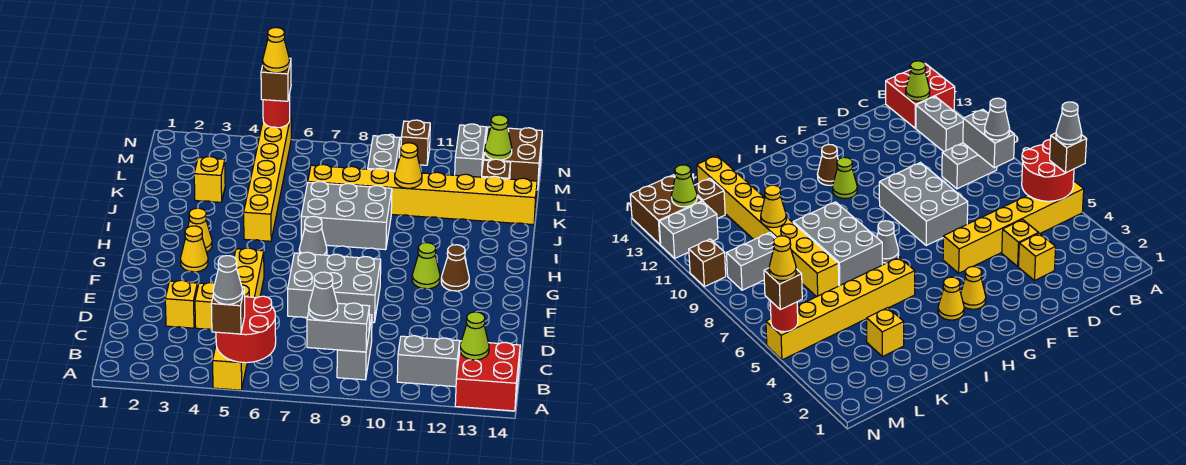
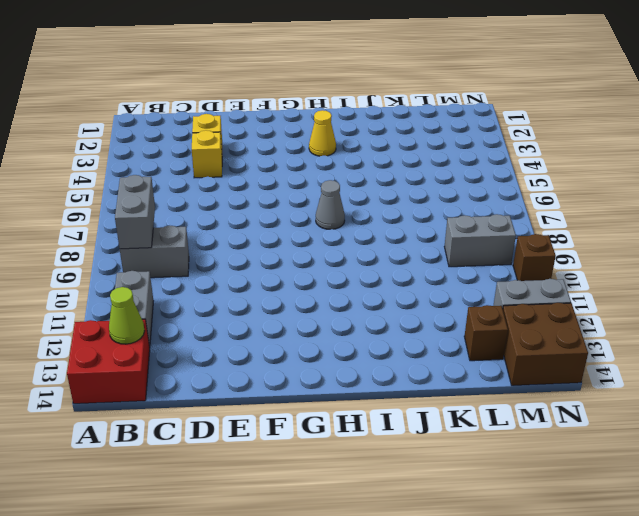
none -> yellow brick A5:F5 level 1
none -> grey brick E7:F9 level 1
none -> yellow cone G3 level 1
none -> lime cone G11 level 1

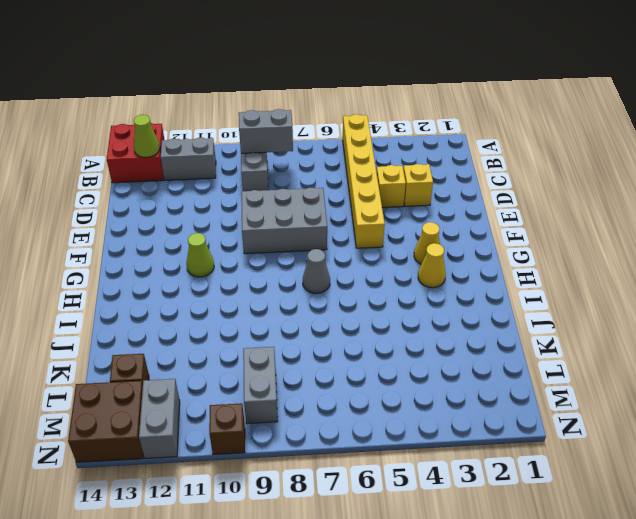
none -> brown cone G12 level 1
none -> yellow brick I5:N5 level 1
none -> grey brick I7:J9 level 1
none -> yellow brick K3 level 1

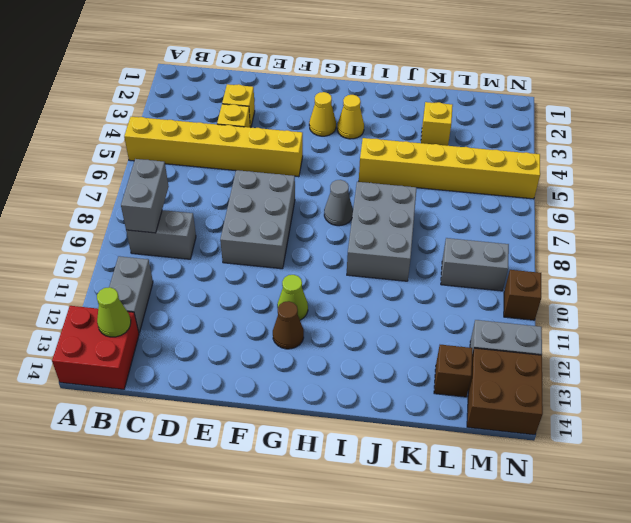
none -> yellow brick K7:K14 level 1
none -> red round brick A5:B6 level 2
none -> yellow cone K10 level 2
none -> lime cone M13 level 2

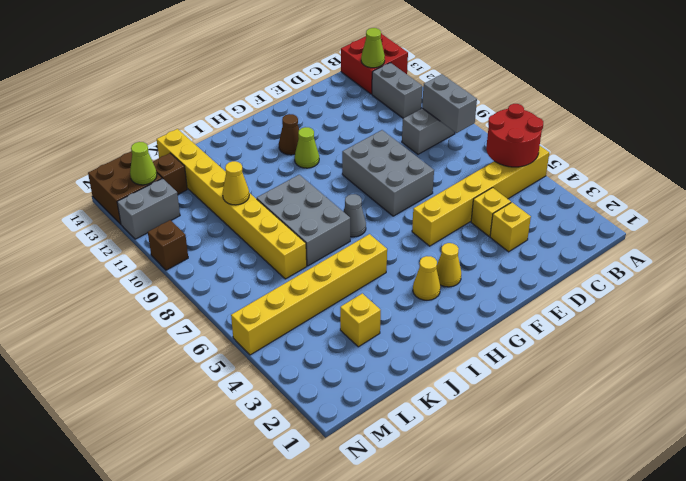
none -> grey brick L9:M9 level 1
none -> red round brick N5 level 2
none -> brown brick A5 level 3
none -> grey cone B8 level 3

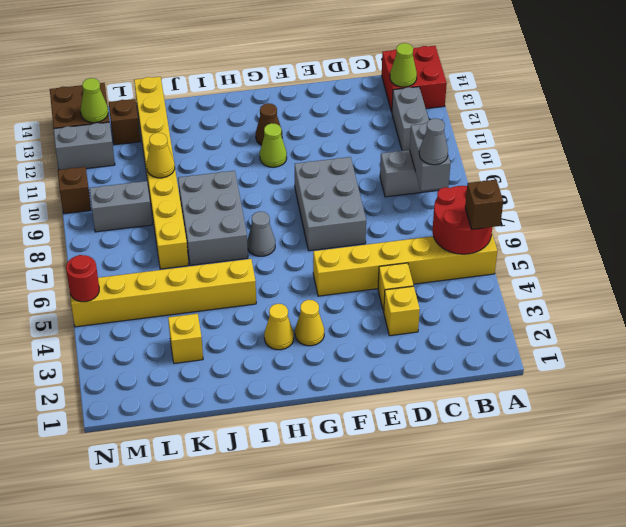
none -> brown brick N5 level 3
none -> grey cone A5 level 4
none -> yellow cone N5 level 4

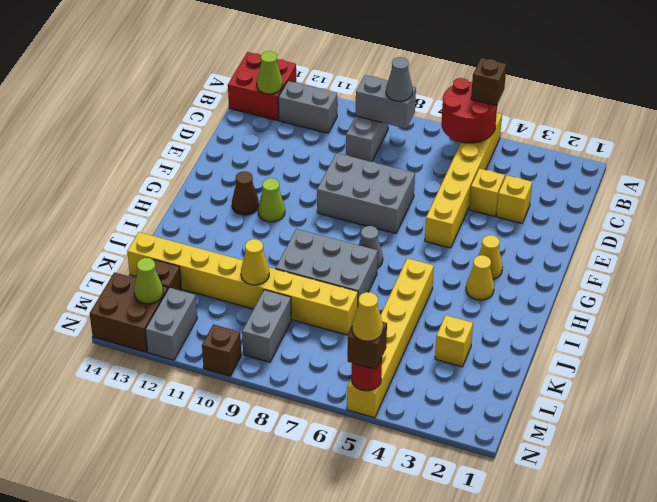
none -> grey cone A5 level 4

